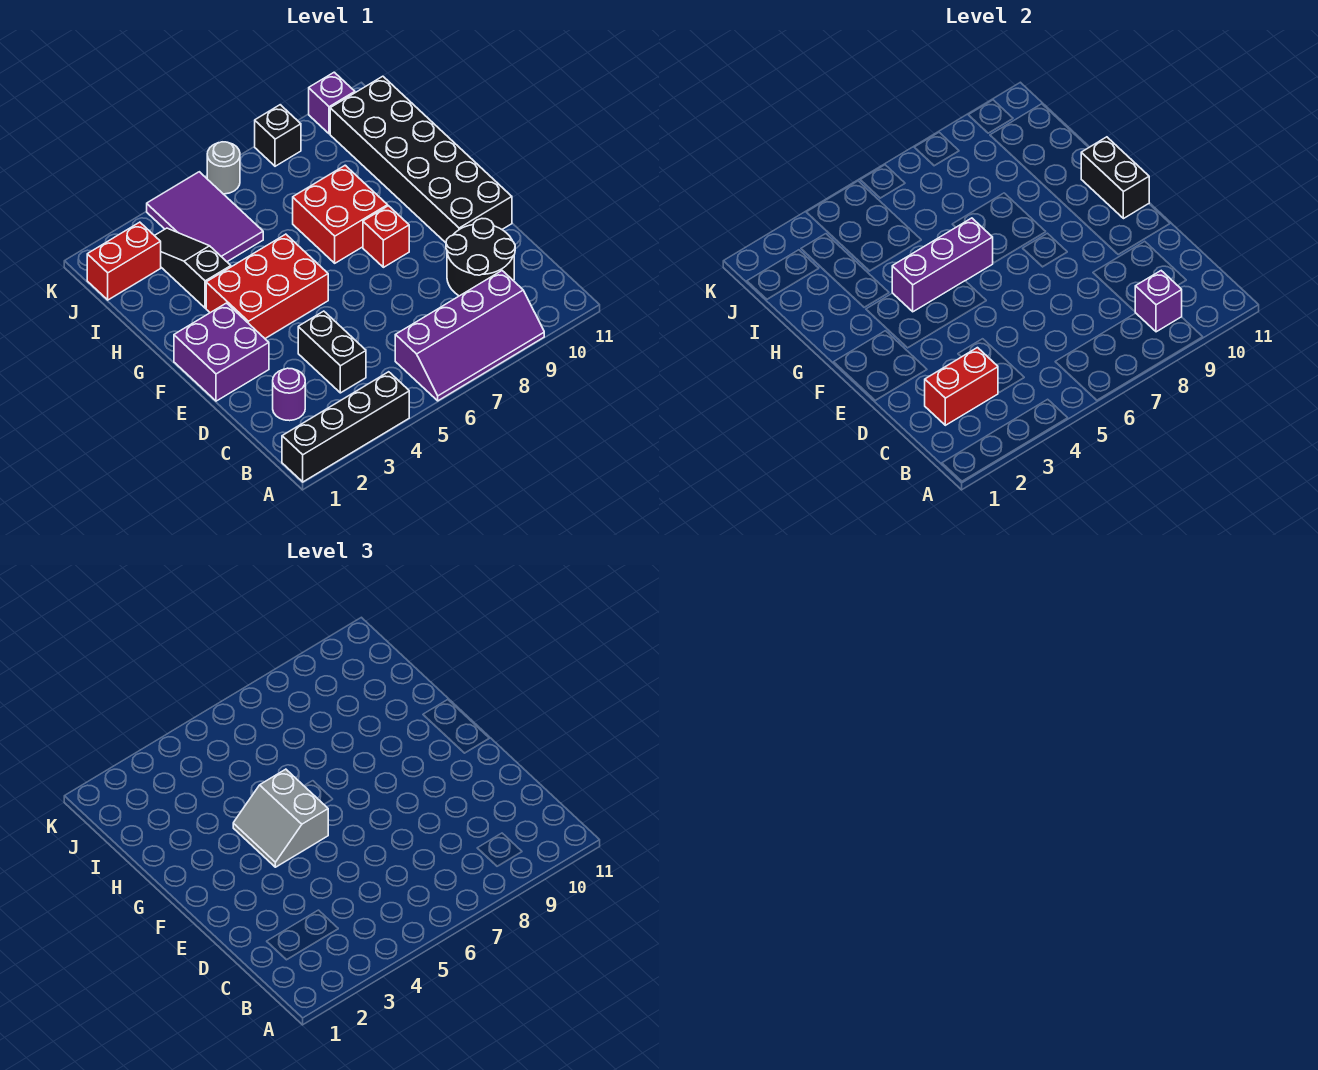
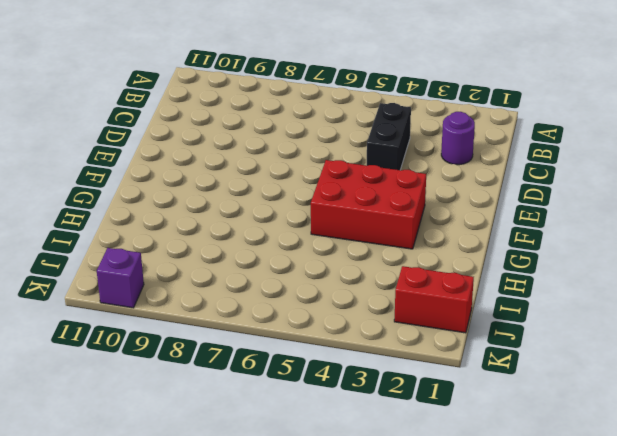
none -> black brick A1:A4 level 1
none -> purple slope A6:B9 level 1 top B
none -> black round brick C9:D10 level 1

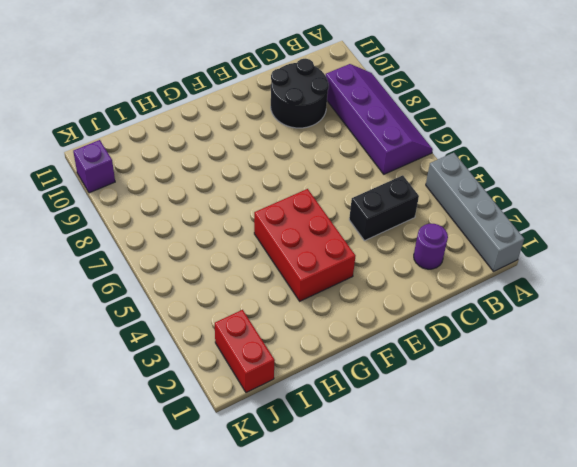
grey brick A1:A4 level 1 -> black brick A1:A4 level 1
none -> purple brick E1:F2 level 1
none -> black brick E10:J11 level 1
none -> red brick F8 level 1

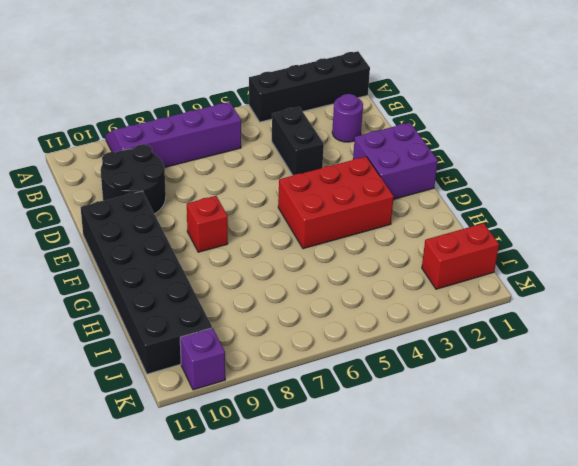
none -> red brick G7:H8 level 1
none -> black slope H3:J3 level 1 top H
none -> purple tile I4:K5 level 1

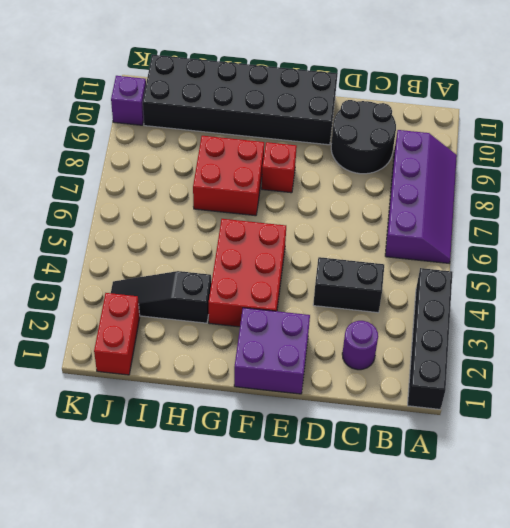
none -> purple tile I4:K5 level 1
none -> grey round brick K6 level 1
none -> black brick K8 level 1

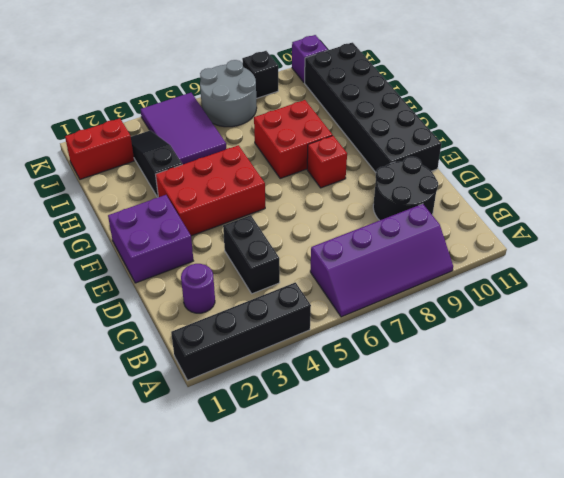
grey round brick J6:K7 level 1 -> grey round brick K6 level 1
none -> purple brick B9 level 2
none -> red brick C2:C3 level 2
none -> black brick F11:G11 level 2

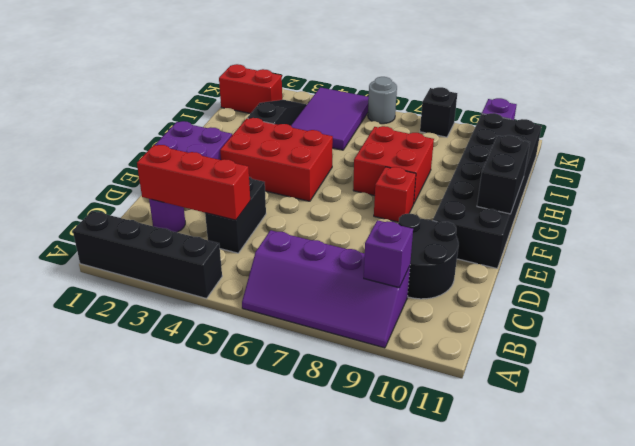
red brick C2:C4 level 2 -> red brick C2:C3 level 2
none -> purple brick G4:G6 level 2
none -> grey slope F4:G5 level 3 top 5

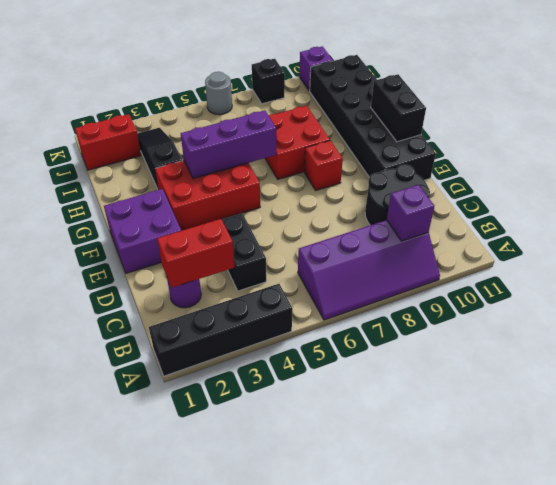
none -> purple tile I4:K5 level 1
none -> grey slope F4:G5 level 3 top 5

